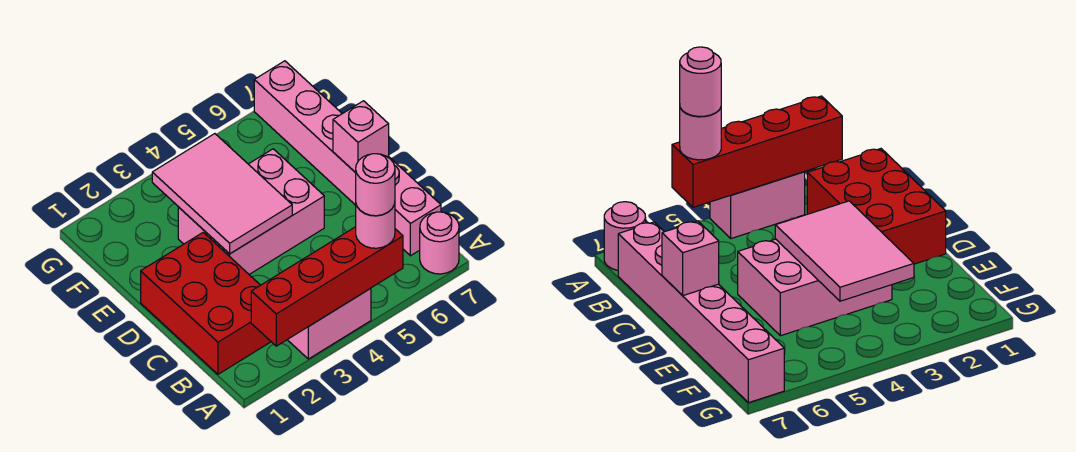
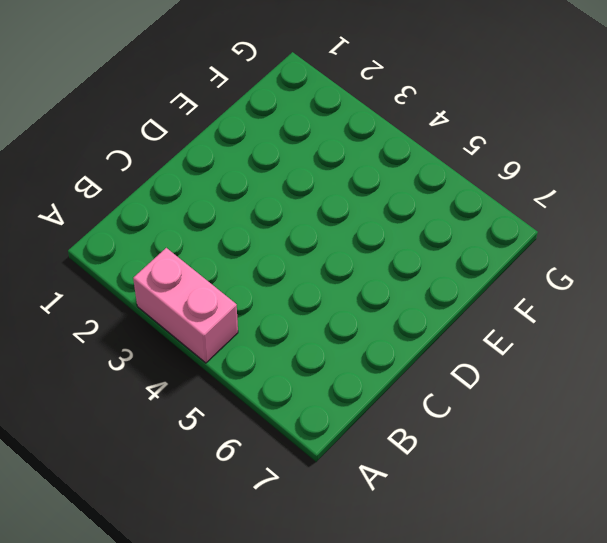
none -> pink round brick A7 level 1
none -> red brick B1:D2 level 1

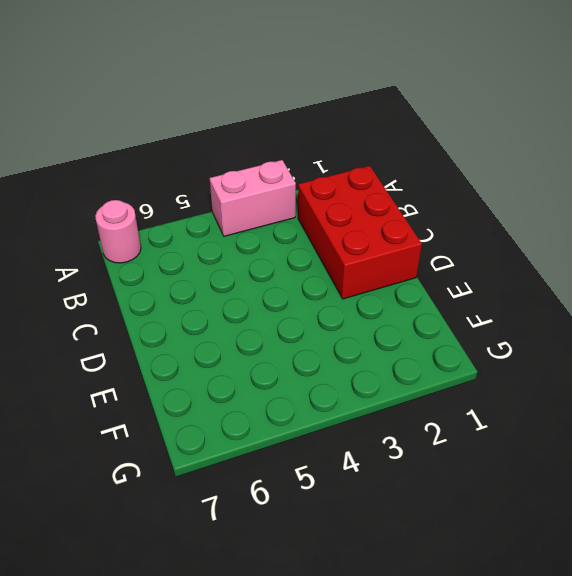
none -> pink brick B7:G7 level 1
none -> pink brick D3:E5 level 1

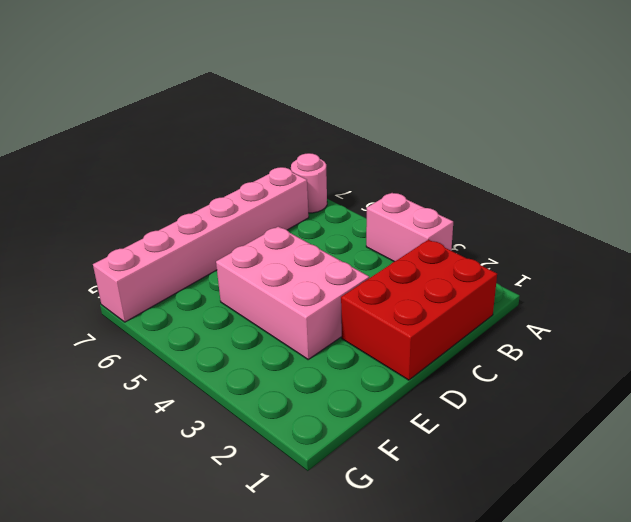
none -> red brick A2:A5 level 2
none -> pink tile D3:F4 level 2

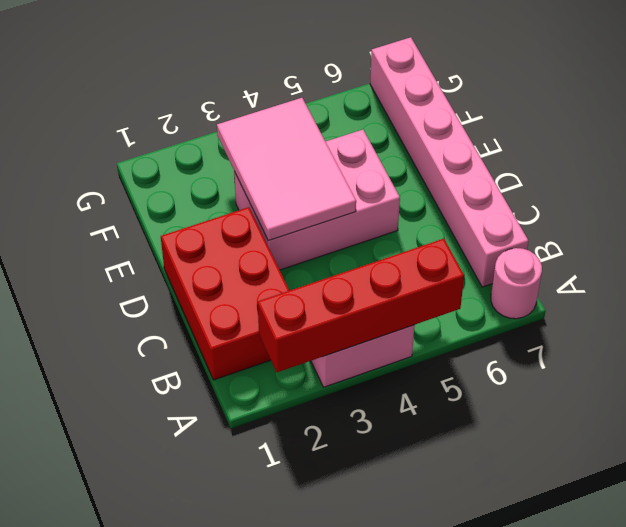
none -> pink brick D7 level 2
none -> pink round brick A5 level 3

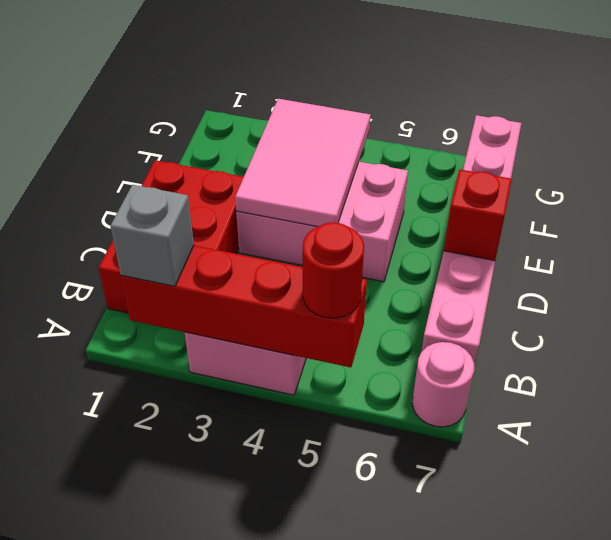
grey brick A2 level 3 -> none
red round brick A5 level 3 -> pink round brick A5 level 3
red brick D7 level 2 -> pink brick D7 level 2
none -> pink round brick A5 level 4

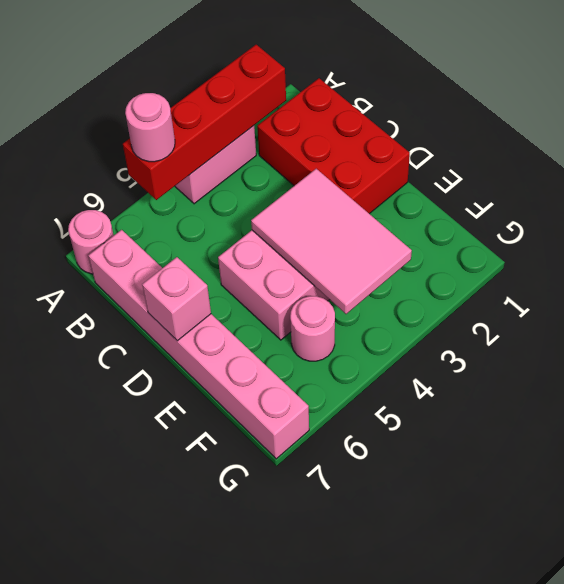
pink round brick F5 level 1 -> pink round brick A5 level 4

